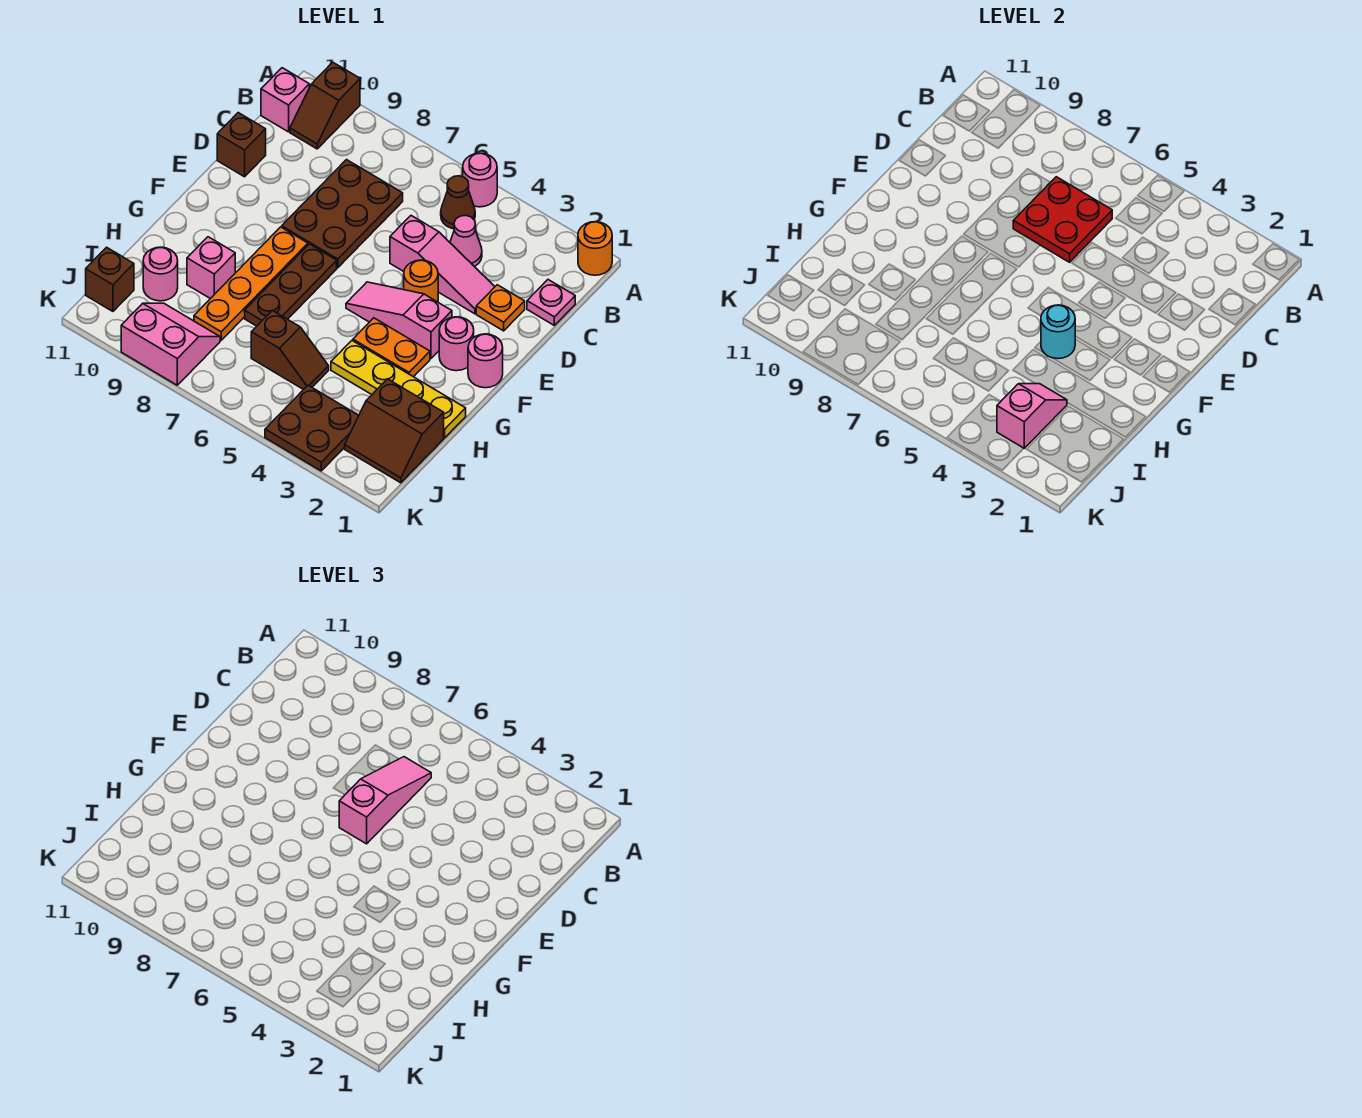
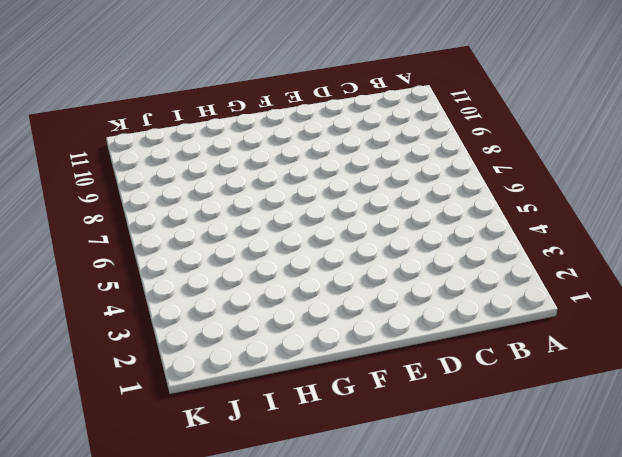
none -> orange round brick A1 level 1
none -> pink round brick A5 level 1
none -> brown slope A10:B10 level 1 top A
none -> brown cone B5 level 1

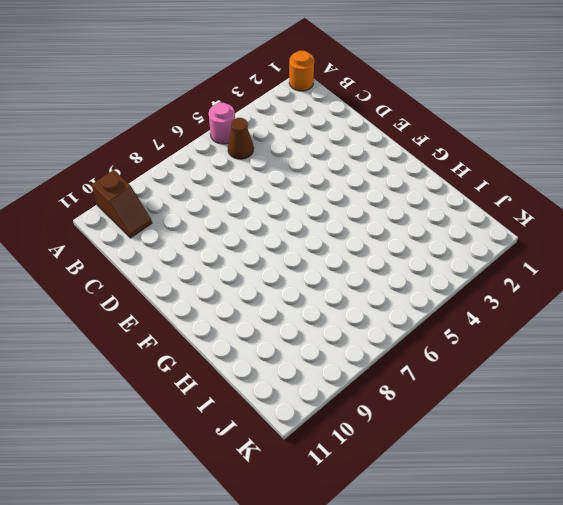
none -> pink brick B11 level 1
none -> pink plate C1 level 1
none -> pink cone C4 level 1
none -> brown plate C7:E8 level 1

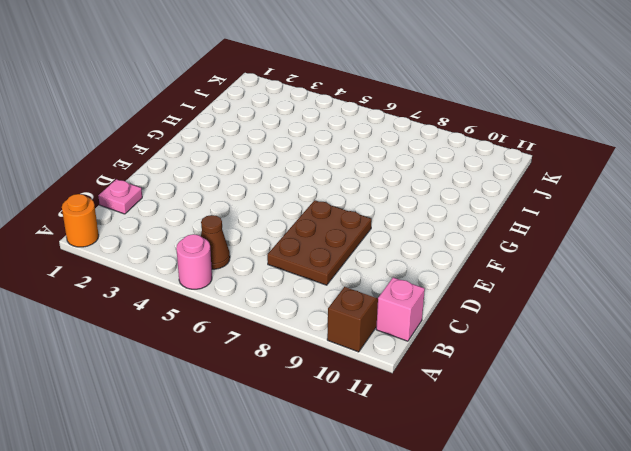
none -> pink cone C4 level 1
none -> orange plate D2 level 1
none -> pink slope D3:D5 level 1 top 5
none -> brown brick D11 level 1

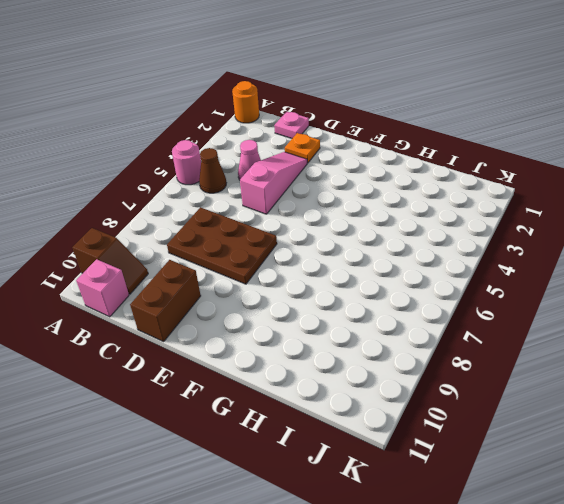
brown brick D10:D11 level 1 -> brown brick D11 level 1
none -> orange round brick E4 level 1
none -> pink round brick F1 level 1
none -> pink round brick F2 level 1
none -> pink slope F3:F5 level 1 top 3

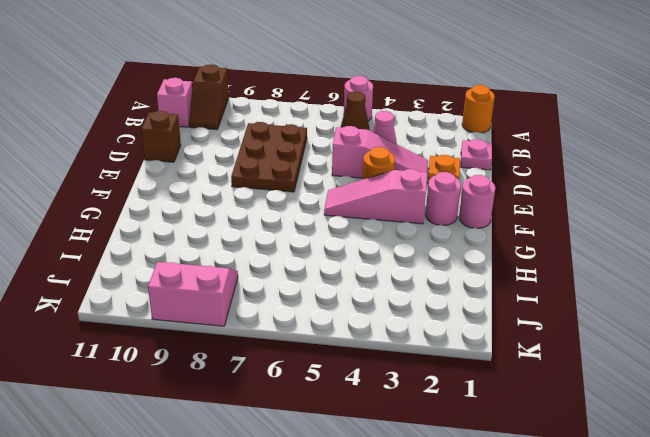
none -> brown plate F7:H7 level 1
none -> orange plate F8:I8 level 1
none -> orange plate G3:G4 level 1
none -> yellow plate H1:H4 level 1

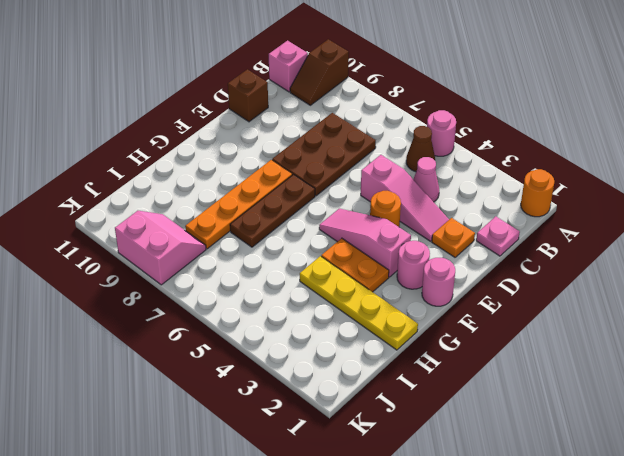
none -> pink brick H9 level 1
none -> brown slope I1:J2 level 1 top I
none -> brown slope I5:I6 level 1 top 6
none -> pink round brick I10 level 1

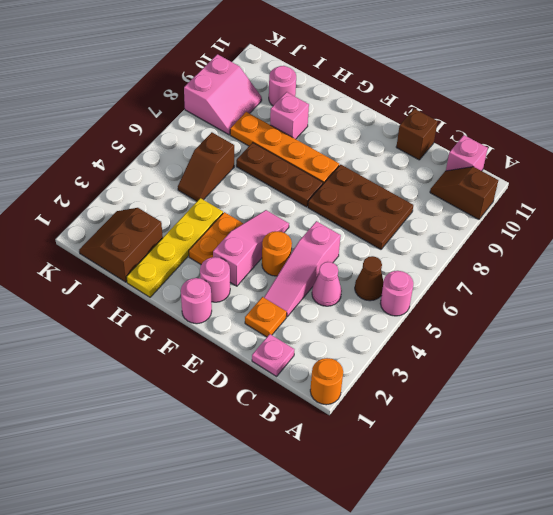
none -> brown plate J3:K4 level 1
none -> brown brick J11 level 1
none -> red plate C6:D7 level 2
none -> cyan round brick G4 level 2

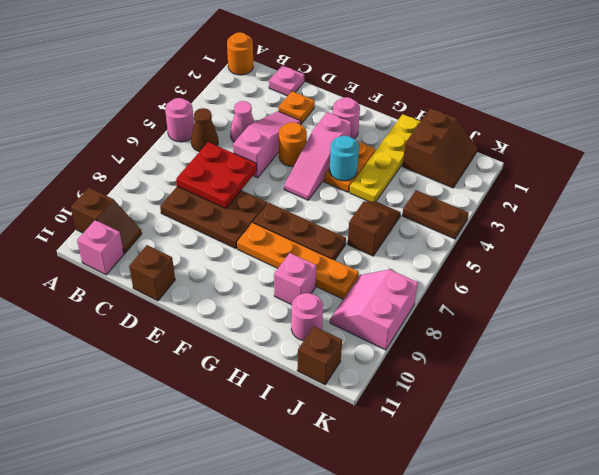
brown plate J4:K4 level 1 -> brown plate J3:K4 level 1
none -> pink round brick F1 level 1
none -> pink slope I3:J3 level 2 top J
none -> pink slope C6:E6 level 3 top E

